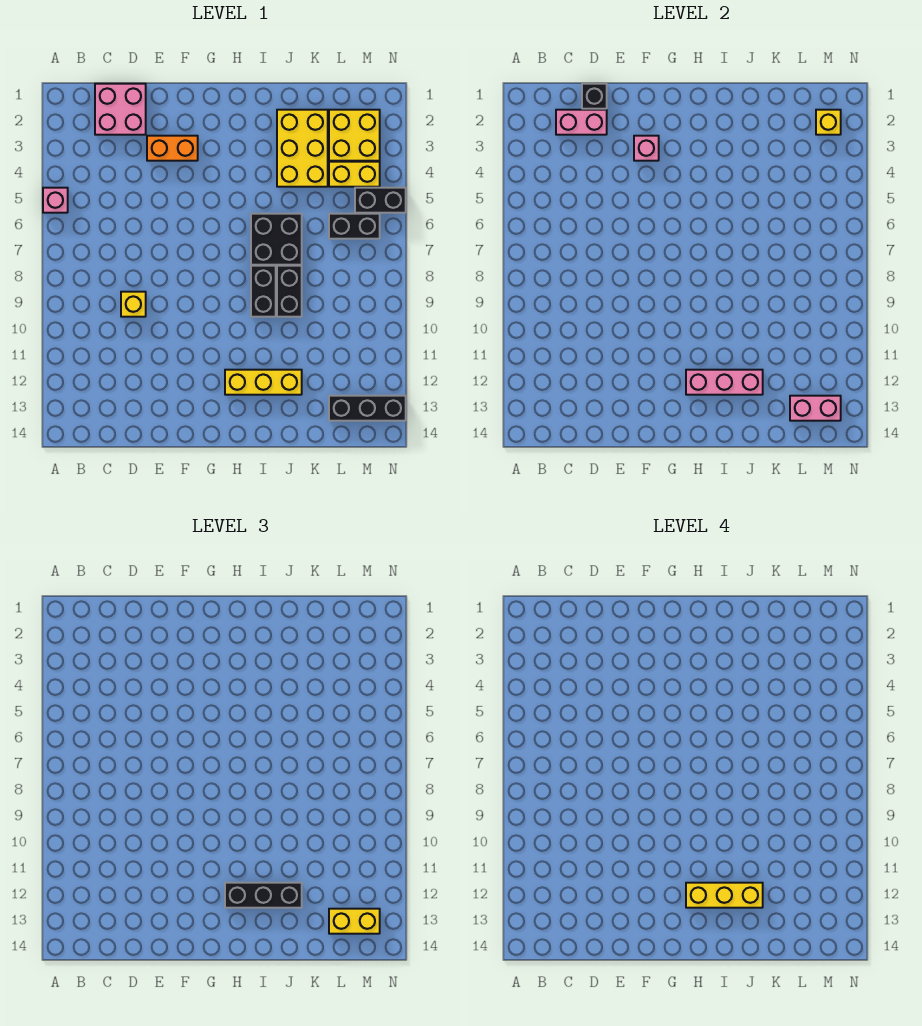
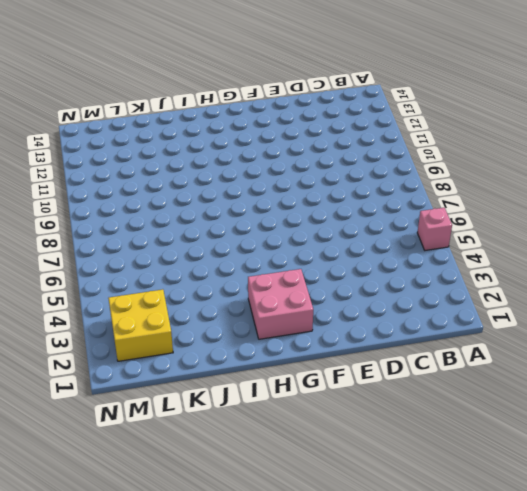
pink brick G2:H3 level 1 -> pink brick C1:D2 level 1
none -> yellow brick D9 level 1
none -> orange brick E3:F3 level 1
none -> yellow brick H12:J12 level 1

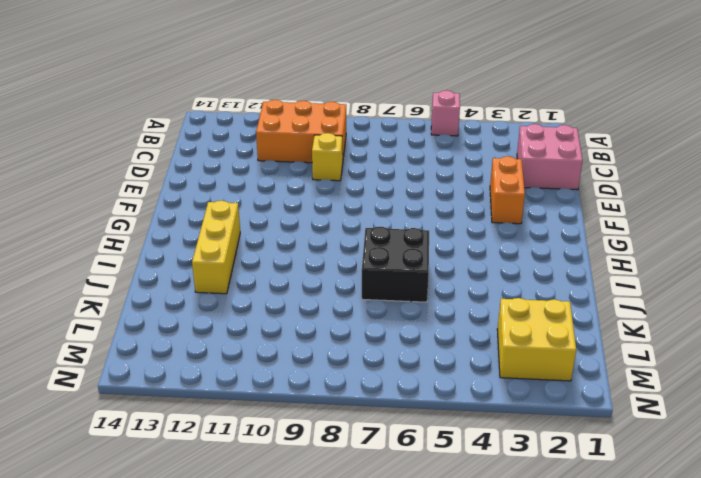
orange brick B9:C11 level 1 -> none
none -> black brick I8:I9 level 1
none -> yellow brick J2:K4 level 1
none -> black brick J8:J9 level 1

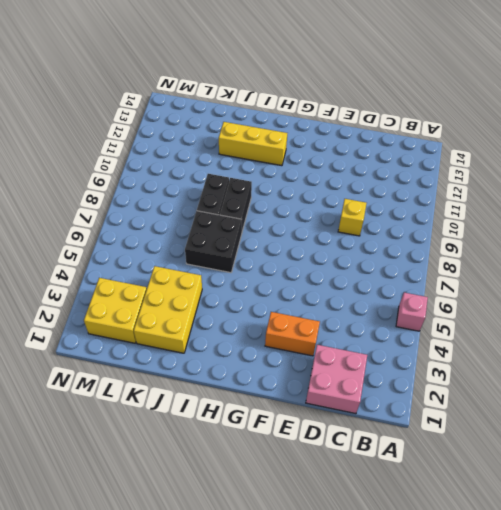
none -> yellow brick L4:M4 level 1
none -> black brick L6:M6 level 1
none -> black brick L13:N13 level 1

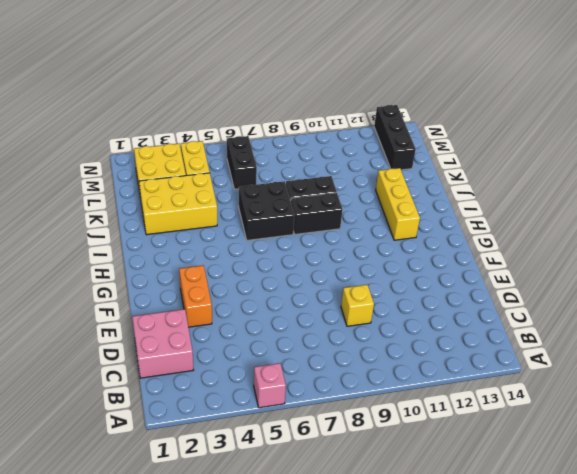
none -> black brick M5:N5 level 1
none -> pink brick C2:D2 level 2
none -> black brick D1 level 2

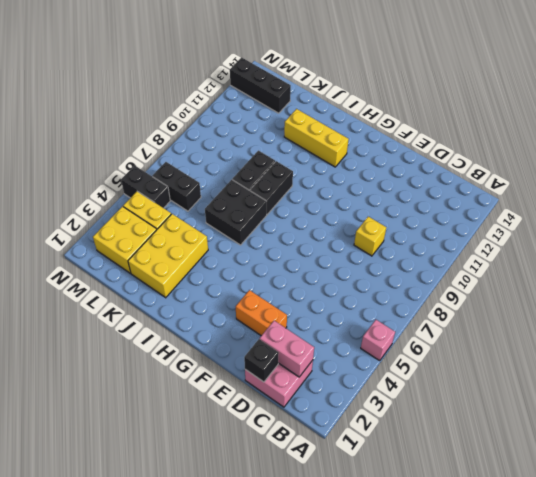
none -> pink brick F3 level 2
none -> pink brick H12:J12 level 2
none -> pink brick L13:M13 level 2

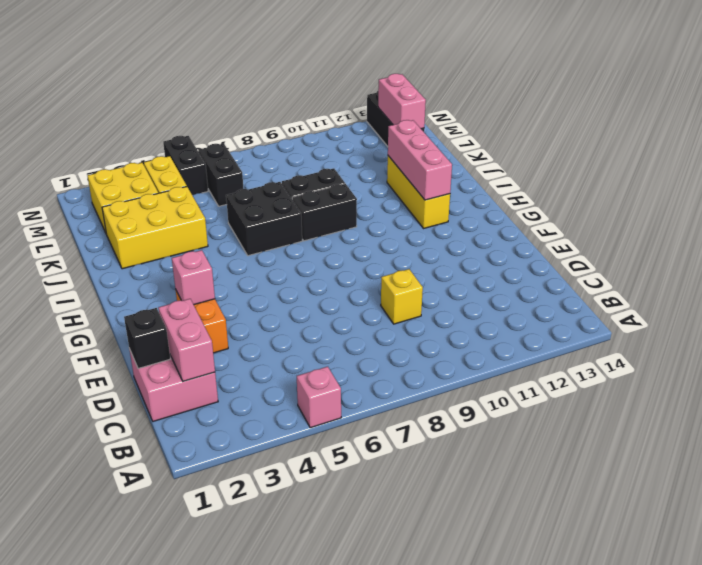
none -> yellow brick M2 level 2
none -> black brick H12:J12 level 3
none -> yellow brick L13:M13 level 3

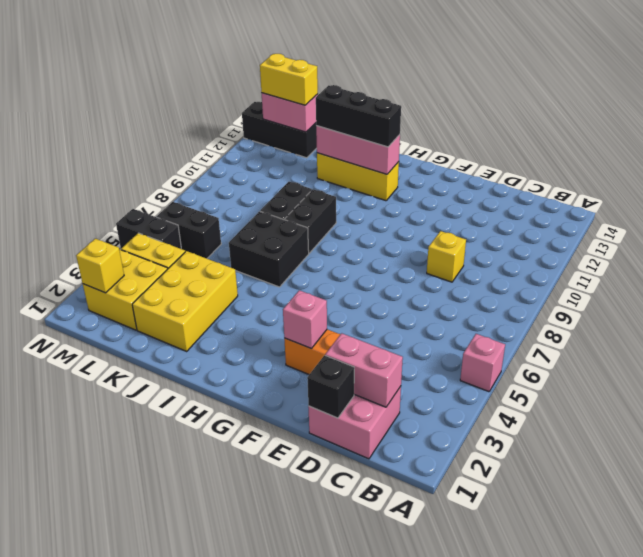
none -> yellow brick H12:J12 level 4

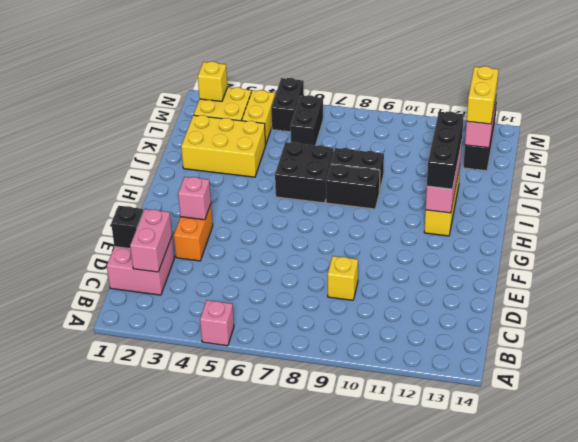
none -> yellow brick H12:J12 level 4

